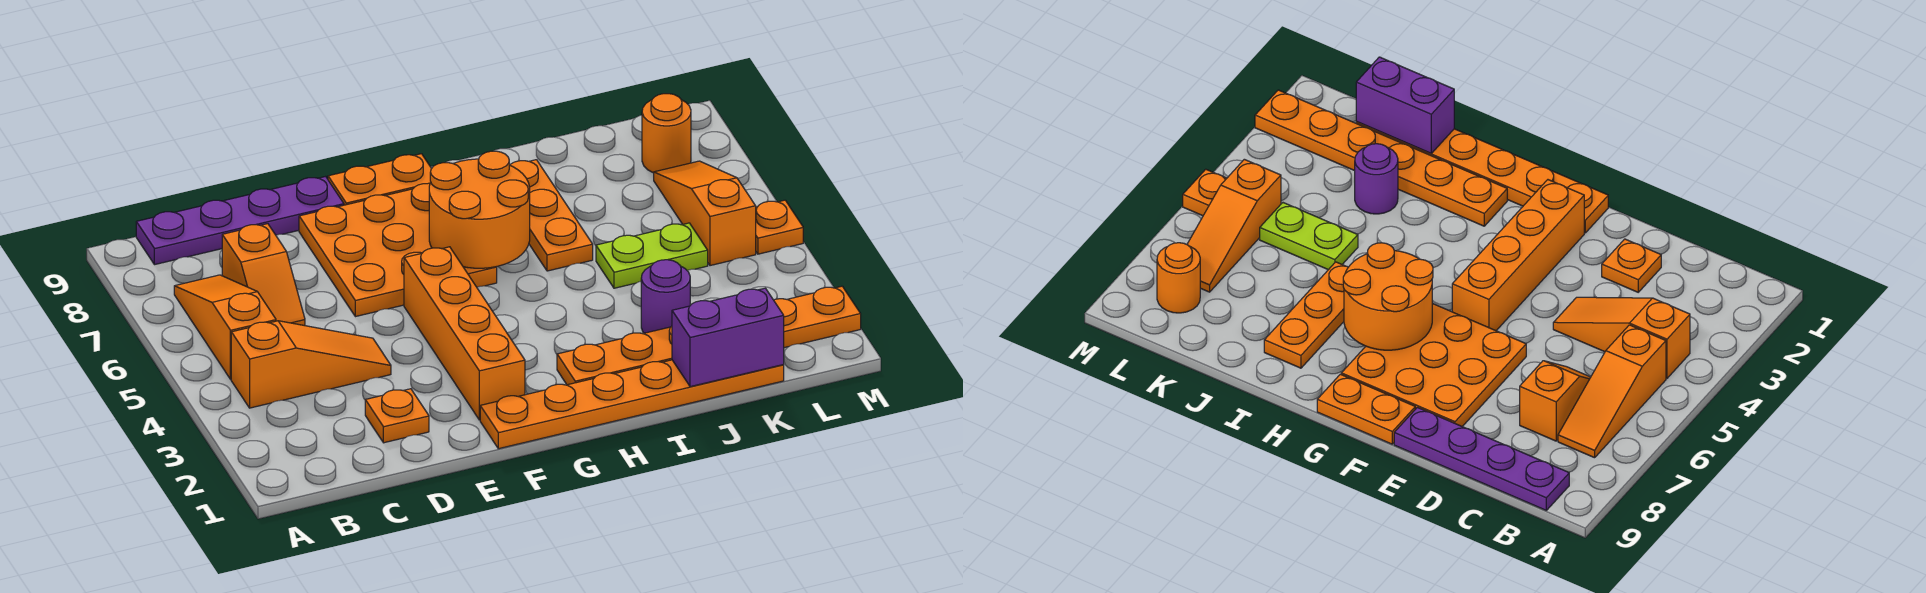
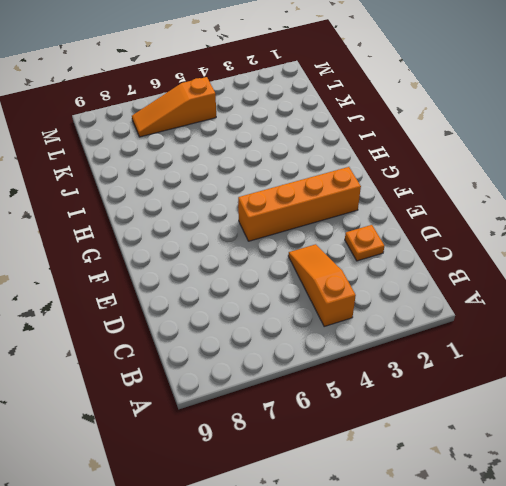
none -> orange slope B5:B7 level 1 top 5
none -> purple plate B9:E9 level 1
none -> orange slope C6:C7 level 1 top 7

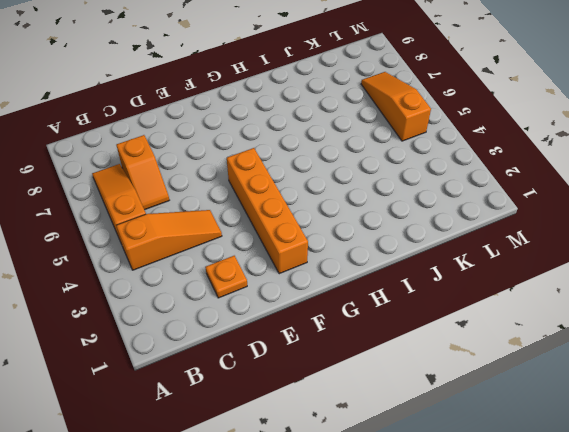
none -> purple plate B9:E9 level 1
none -> orange plate E6:G8 level 1
none -> orange plate F1:K1 level 1

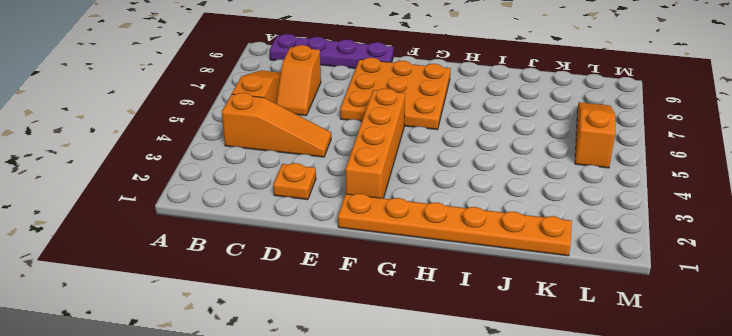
none -> orange plate F9:G9 level 1
none -> orange plate H2:M2 level 1
none -> orange plate I6:I8 level 1

